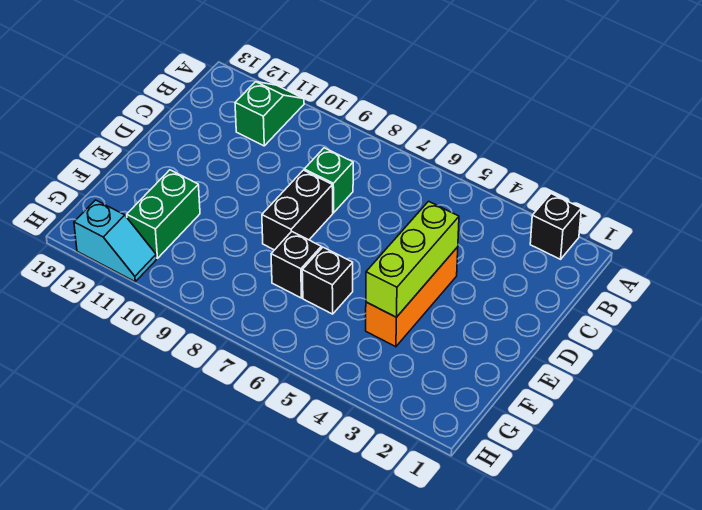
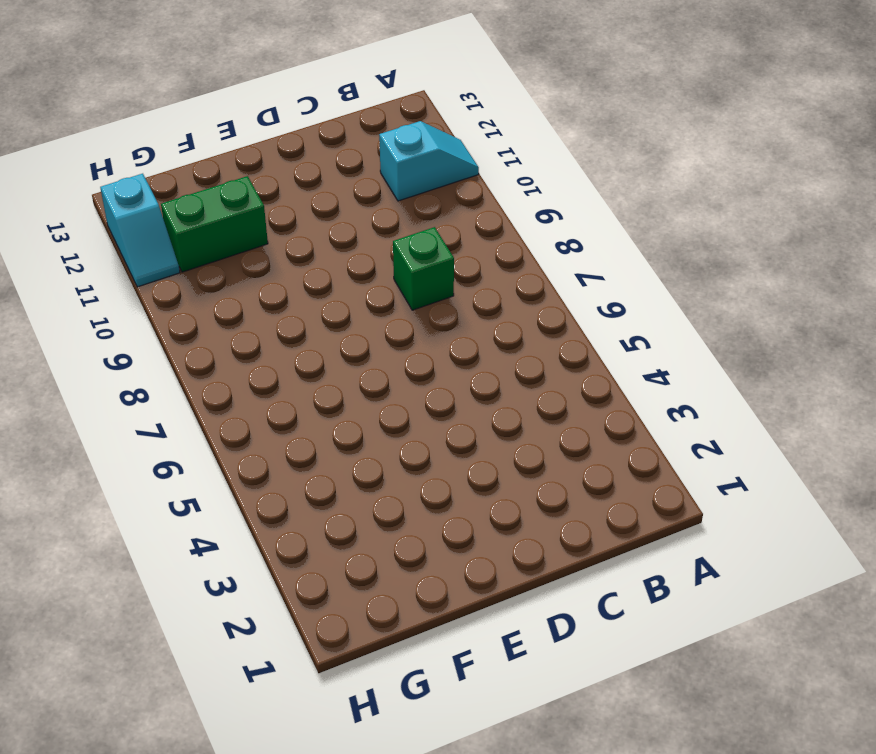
cyan slope A11:B11 level 1 top B -> green slope A11:B11 level 1 top B
none -> black brick A2 level 1
none -> orange brick D4:F4 level 1

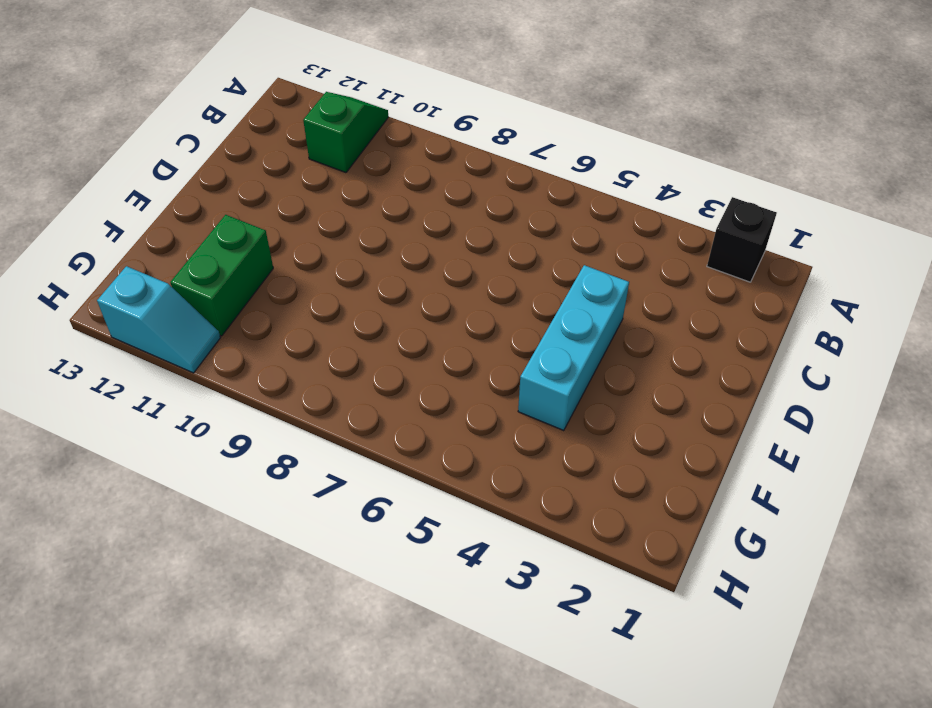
cyan brick D4:F4 level 1 -> orange brick D4:F4 level 1
none -> green brick C8 level 1
none -> black brick D8:E8 level 1

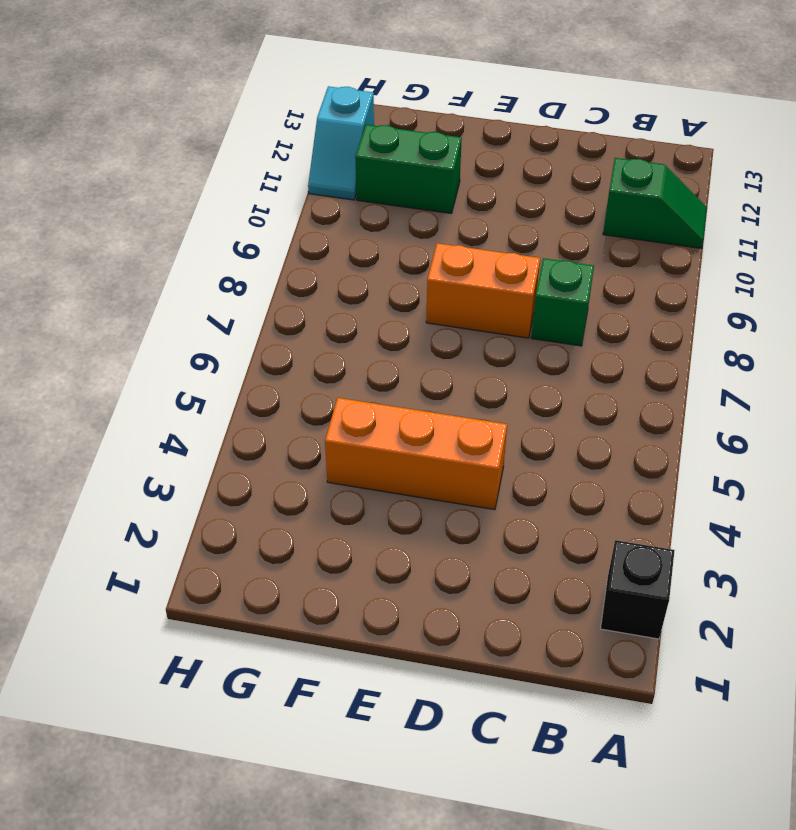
orange brick D8:E8 level 1 -> black brick D8:E8 level 1
none -> black brick F6 level 1
none -> black brick F7 level 1

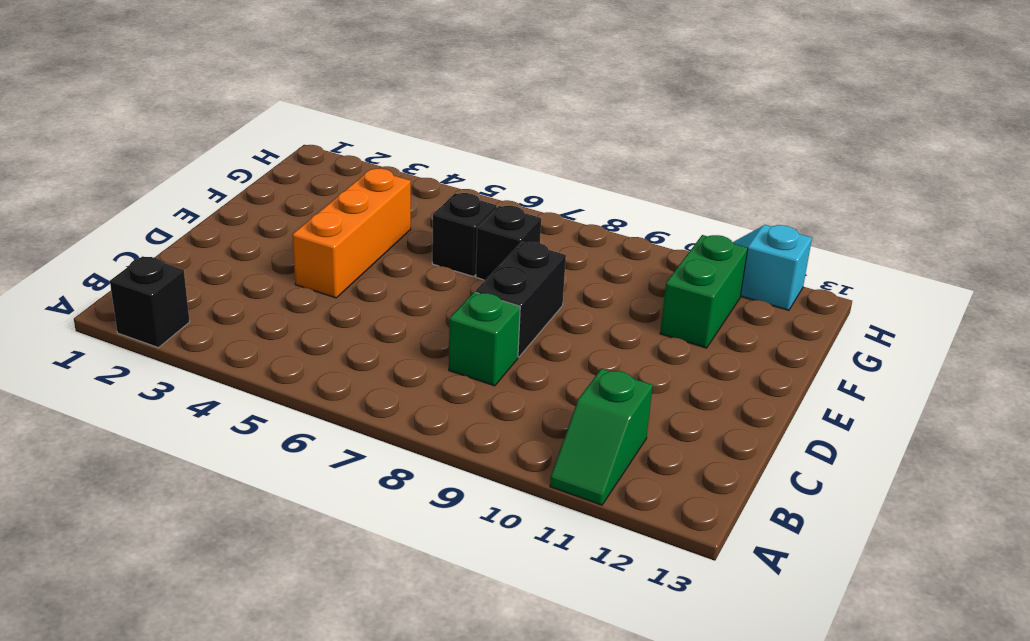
none -> lime brick D4:F4 level 2

